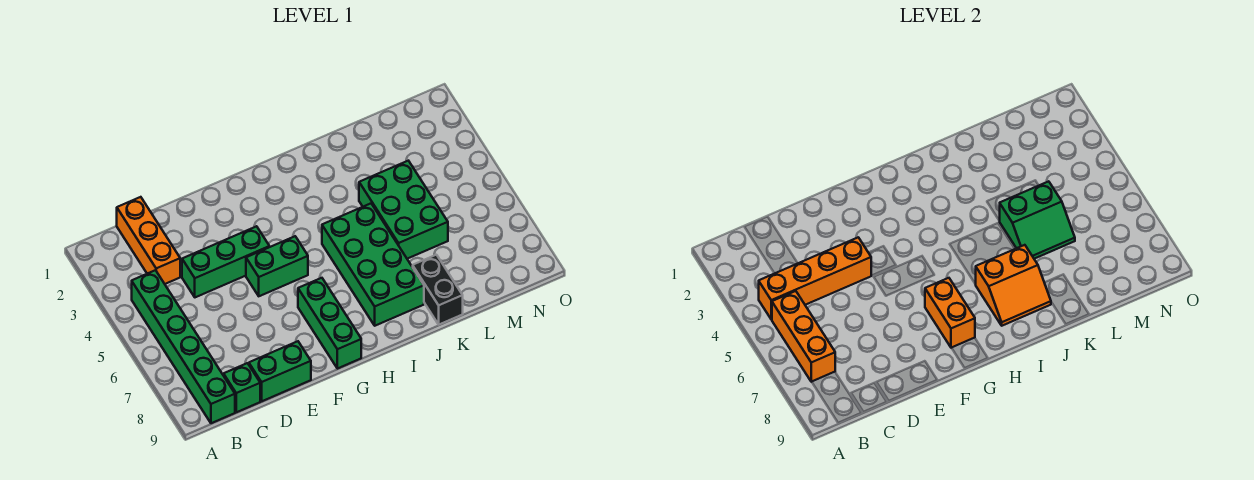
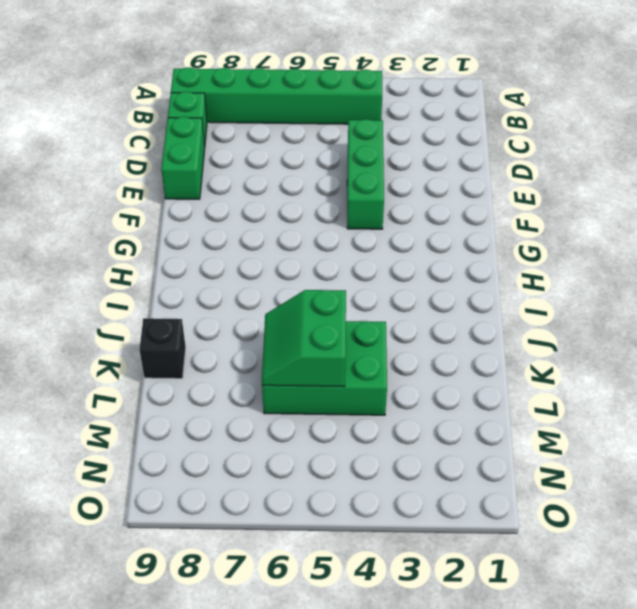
black brick K9 level 1 -> black brick K8:K9 level 1
none -> orange brick C1:C3 level 1
none -> green brick F5:G5 level 1
none -> green brick G7:G9 level 1

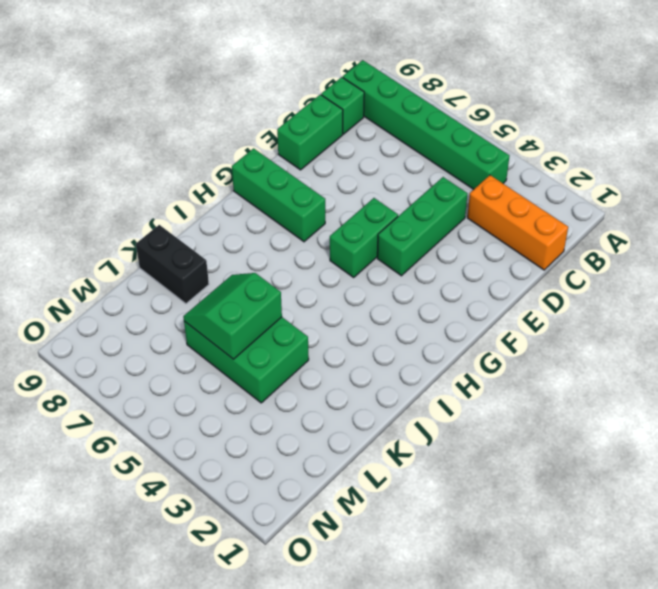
none -> green brick I5:J8 level 1
none -> orange brick B4:E4 level 2
none -> orange brick B5:B7 level 2

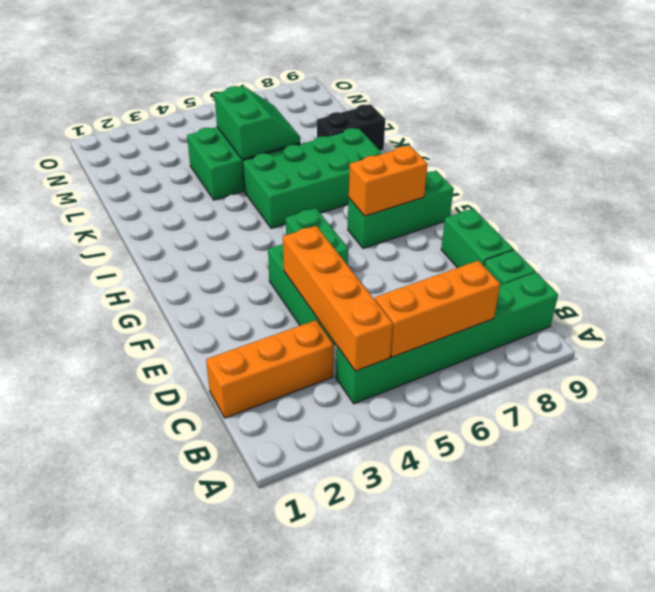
none -> orange slope I7:J8 level 2 top 7

